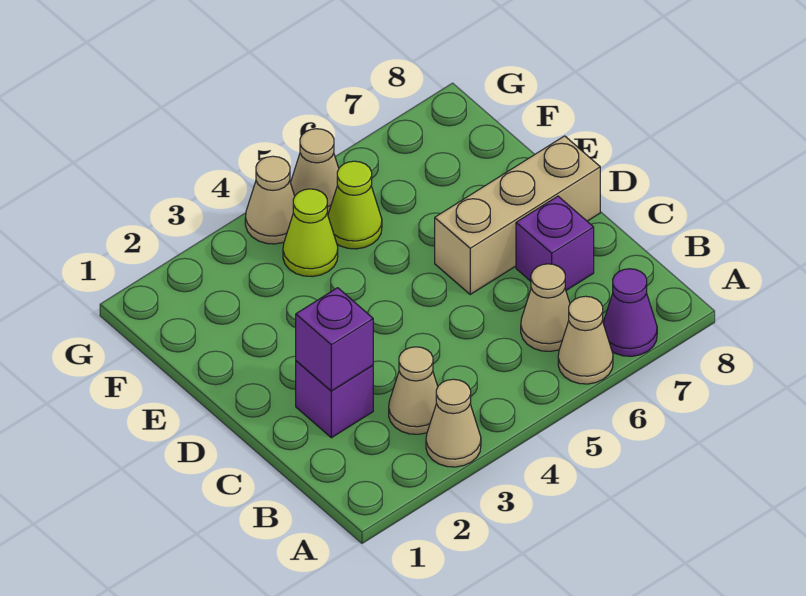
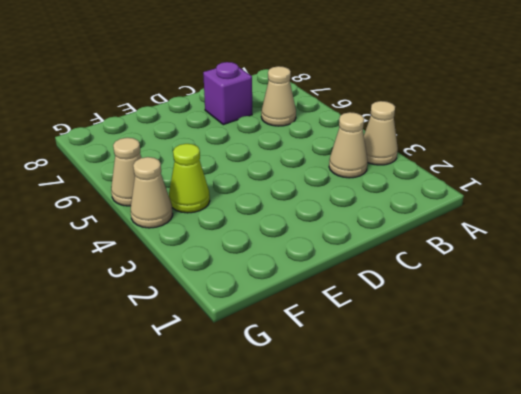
none -> tan cone A6 level 1
none -> purple cone A7 level 1
none -> purple brick C2 level 1

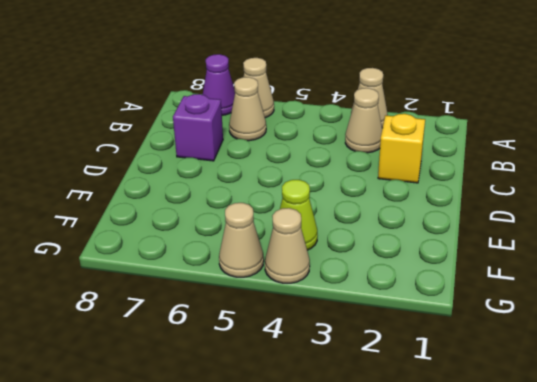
yellow brick C2 level 1 -> purple brick C2 level 1
none -> tan brick D6:D8 level 1
none -> lime cone F5 level 1
none -> purple brick C2 level 2

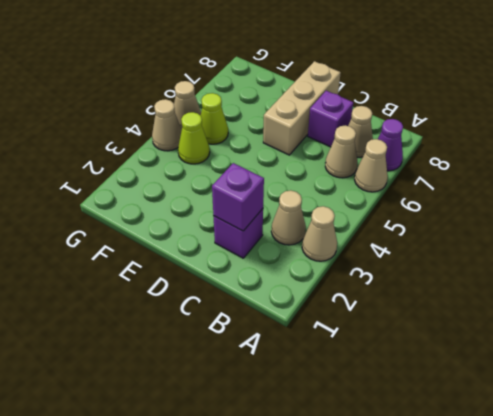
tan cone B7 level 1 -> none

